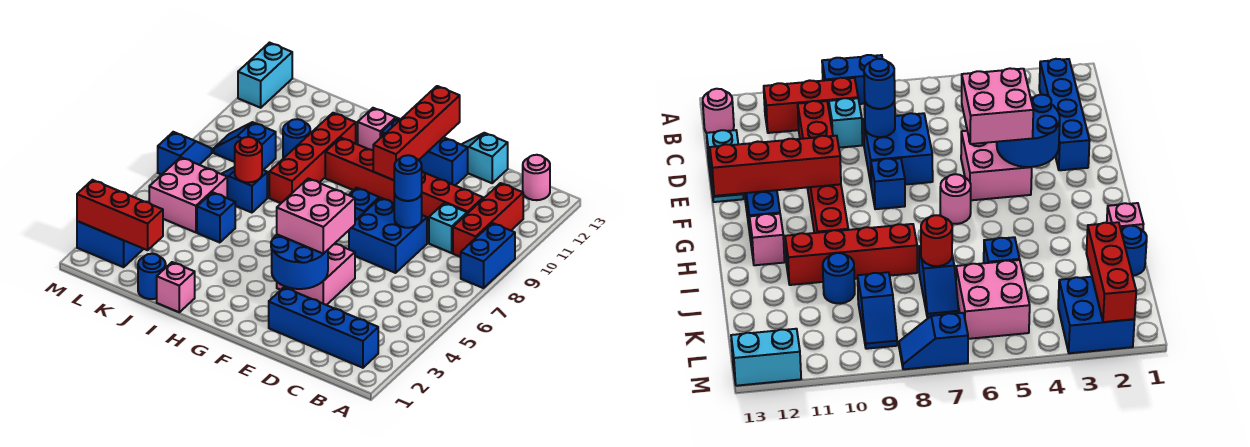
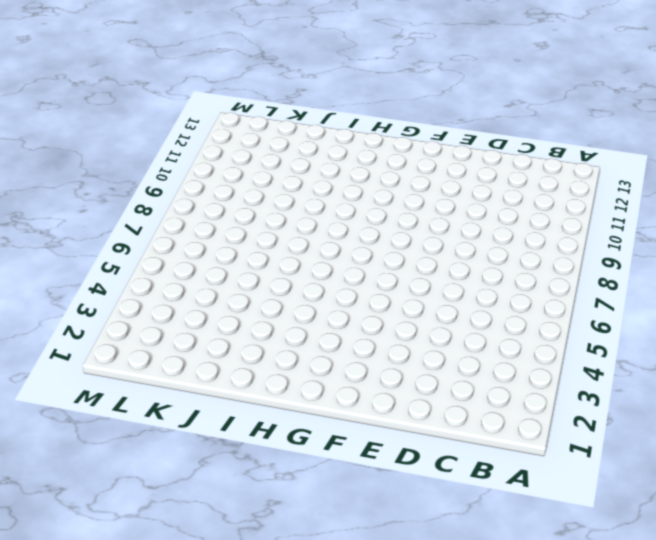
none -> blue brick A8:A9 level 1
none -> blue brick B2:E2 level 1
none -> red brick B9:B11 level 1
none -> pink round brick B13 level 1

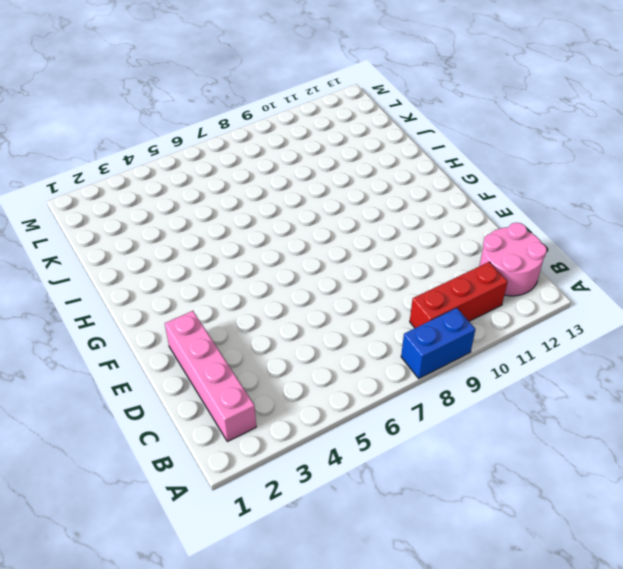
pink brick B2:E2 level 1 -> blue brick B2:E2 level 1
pink round brick B12:C13 level 1 -> pink round brick B13 level 1
none -> cyan brick C9 level 1
none -> red brick C10:H10 level 1
none -> blue brick D7:E8 level 1
none -> cyan slope D13:E13 level 1 top D

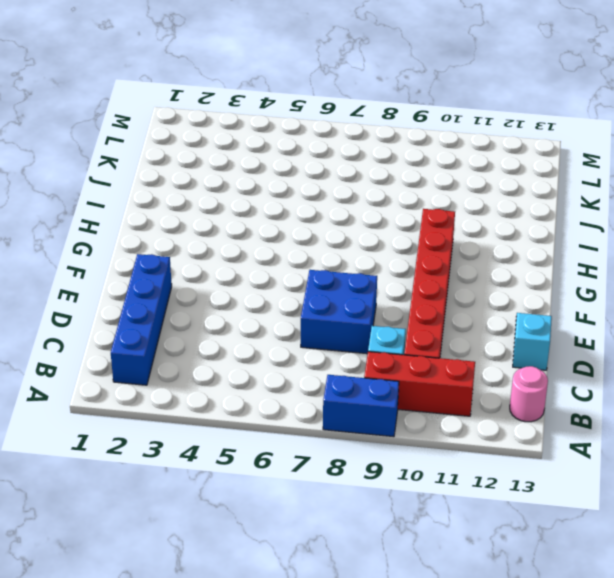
none -> pink brick E4:F5 level 1
none -> blue brick E12:G12 level 1
none -> blue brick F8 level 1
none -> pink round brick G6 level 1

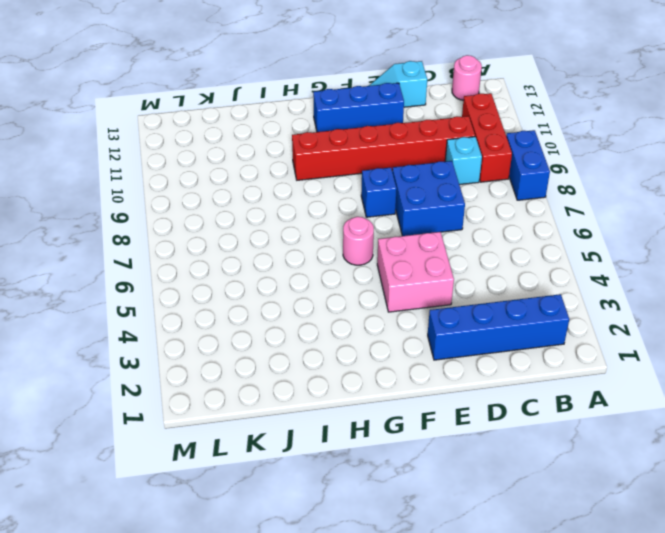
none -> pink brick H12 level 1
none -> pink brick I1 level 1
none -> red brick I8:I11 level 1
none -> blue round brick J1 level 1

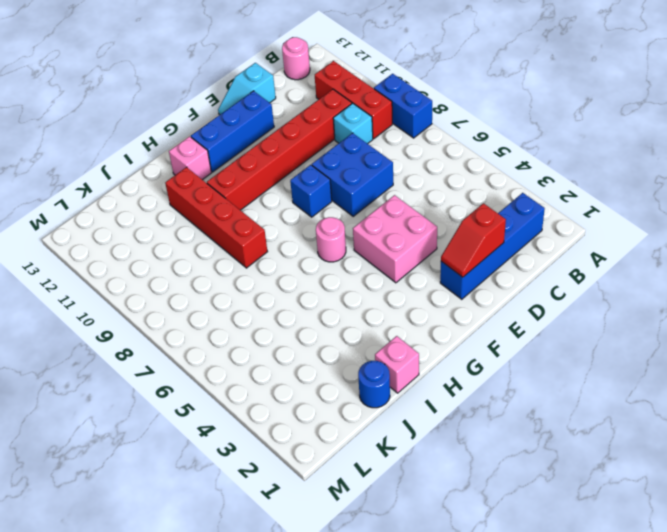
red slope D2:E2 level 2 top D -> none
none -> blue brick J5 level 1
none -> blue slope J7:K7 level 1 top J
none -> blue round brick J10 level 1
none -> pink brick K5:L6 level 1

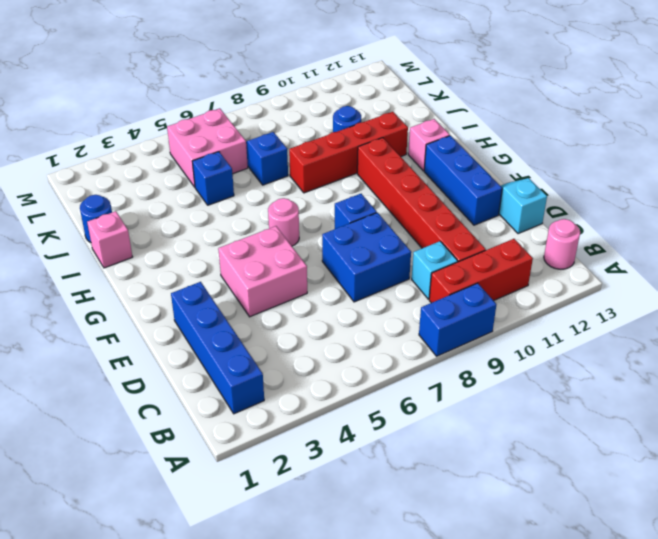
none -> blue slope K9:L9 level 1 top K
none -> blue brick L2:M3 level 1
none -> blue slope M7:M8 level 1 top 7
none -> cyan brick M12:M13 level 1

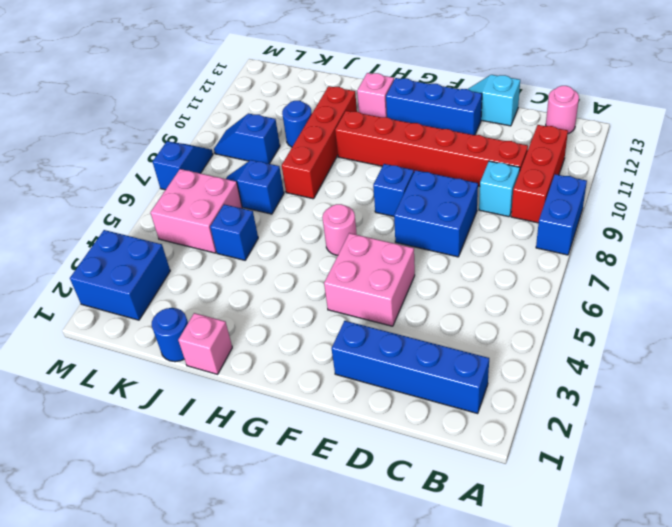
none -> cyan brick M12:M13 level 1
none -> blue round brick D8 level 2
none -> blue round brick E3:F4 level 2
none -> red brick F10:F13 level 2

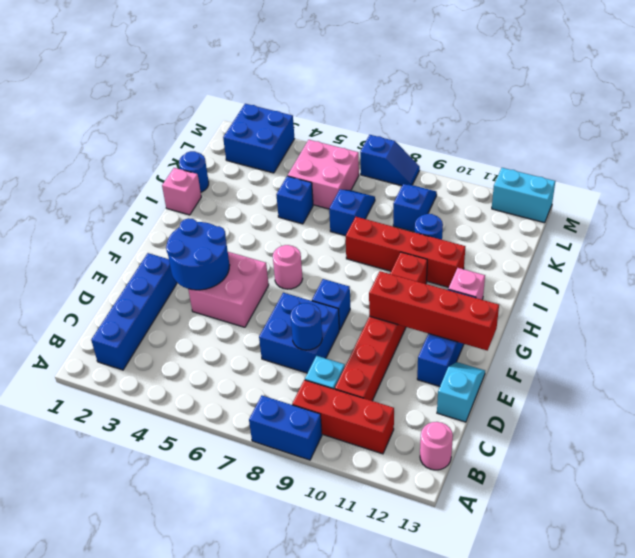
none -> red round brick J7 level 2
none -> red brick K2:M2 level 2
none -> blue round brick D8 level 3
none -> pink brick E4:F5 level 3

